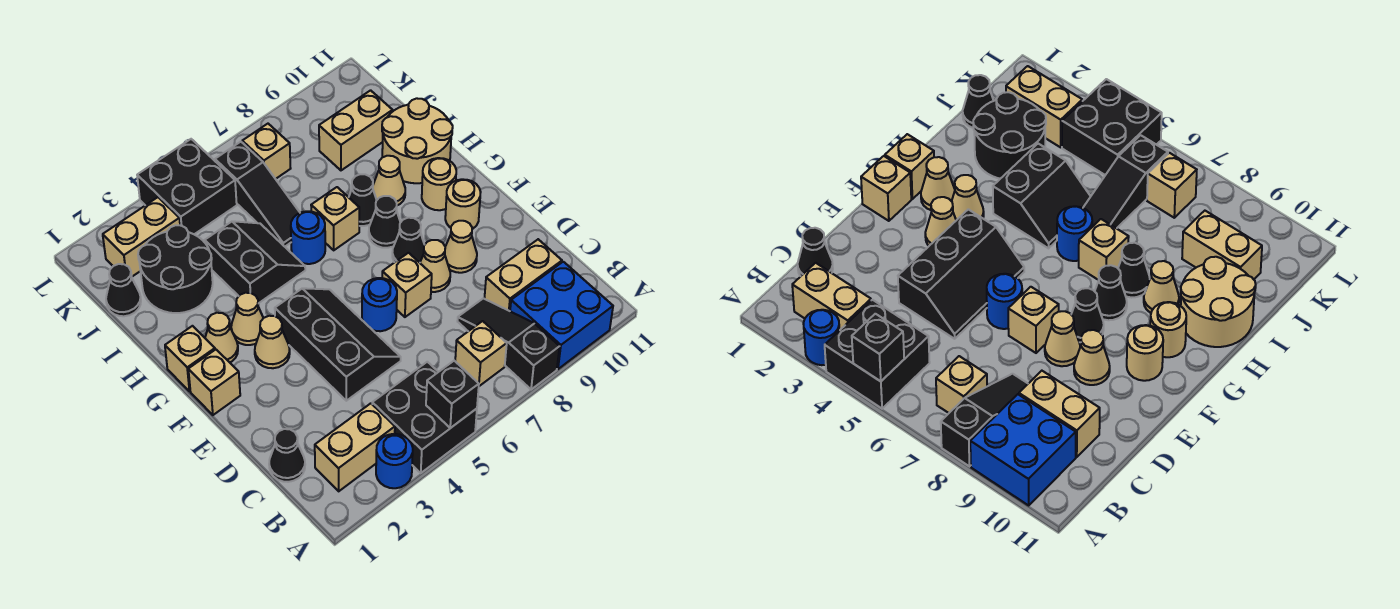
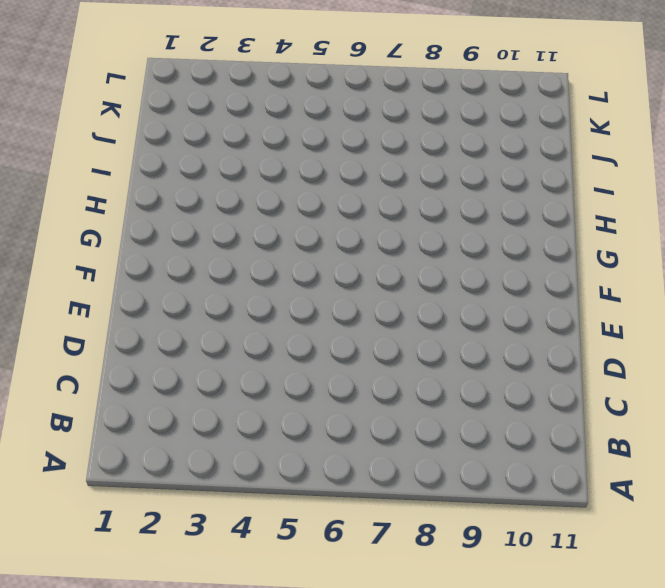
none -> blue round brick A3 level 1
none -> black brick A4:B5 level 1
none -> black slope A8:C8 level 1 top A
none -> blue brick A9:B10 level 1

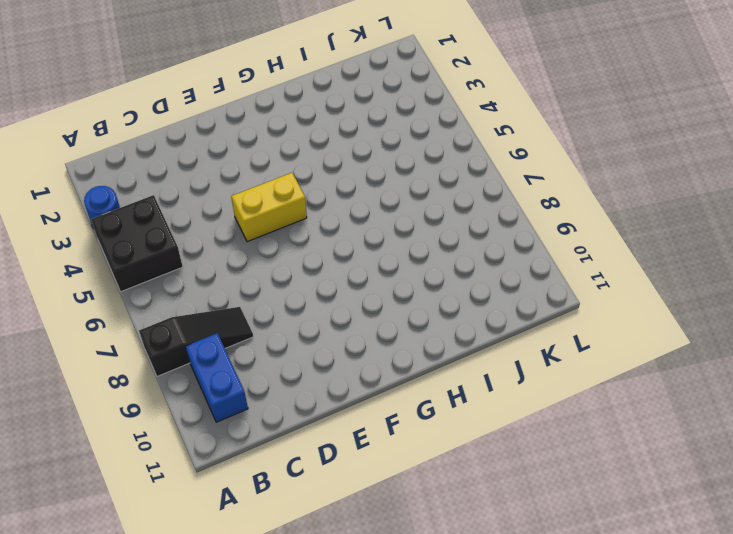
blue brick B9:B10 level 1 -> blue brick A9:B10 level 1
yellow brick E5:F5 level 1 -> black slope D4:F5 level 1 top 4
none -> tan brick B2:B3 level 1
none -> tan brick B7 level 1
none -> black cone C1 level 1
none -> tan brick C9:C10 level 1

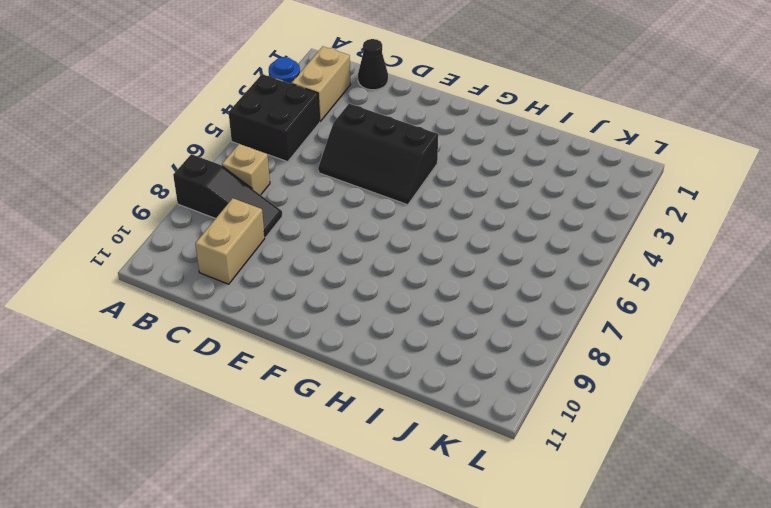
none -> blue brick A9:B10 level 1
none -> blue round brick E6 level 1
none -> tan brick E7 level 1
none -> tan cone E8 level 1

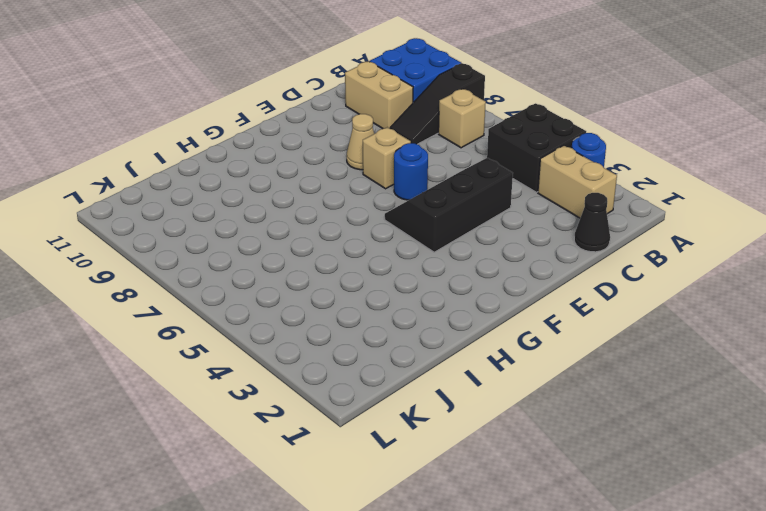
none -> tan cone E9 level 1
none -> tan brick F1 level 1
none -> tan cone F3 level 1
none -> black cone F8 level 1

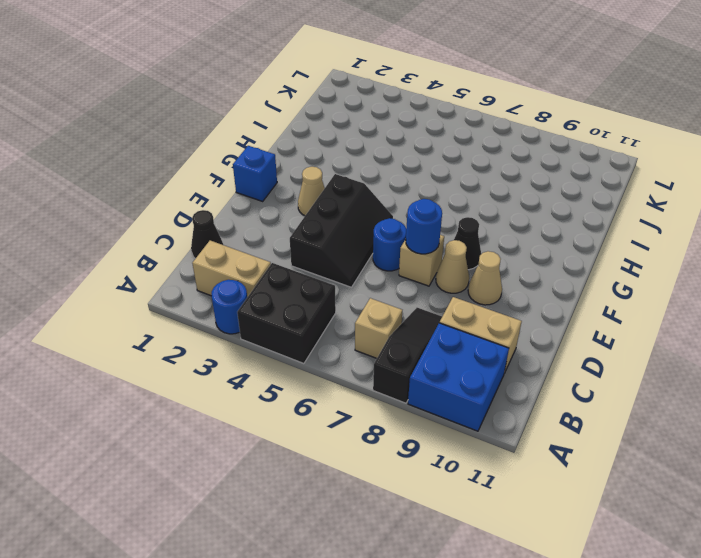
blue round brick E7 level 2 -> blue round brick H6 level 1
blue brick F1 level 1 -> tan brick F1 level 1
none -> tan round brick F10 level 1
none -> tan brick G1 level 1
none -> tan cone G2 level 1
none -> tan cone G3 level 1

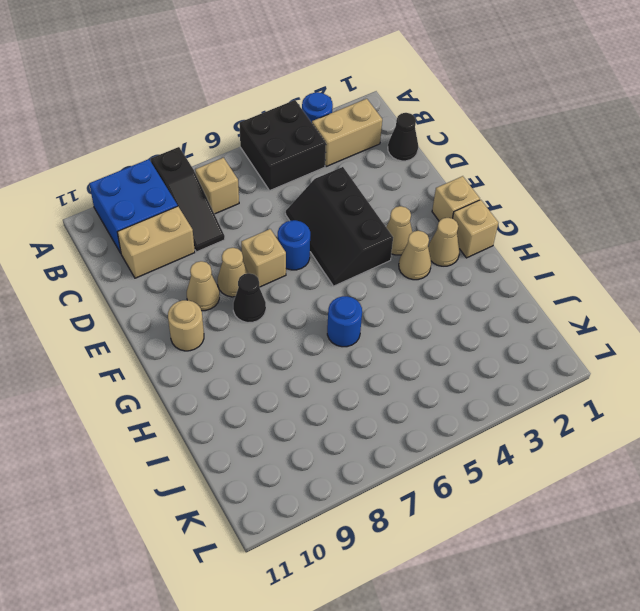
none -> black cone G8 level 1
none -> tan round brick G10 level 1
none -> black slope H4:I5 level 1 top 4
none -> tan brick H7 level 1

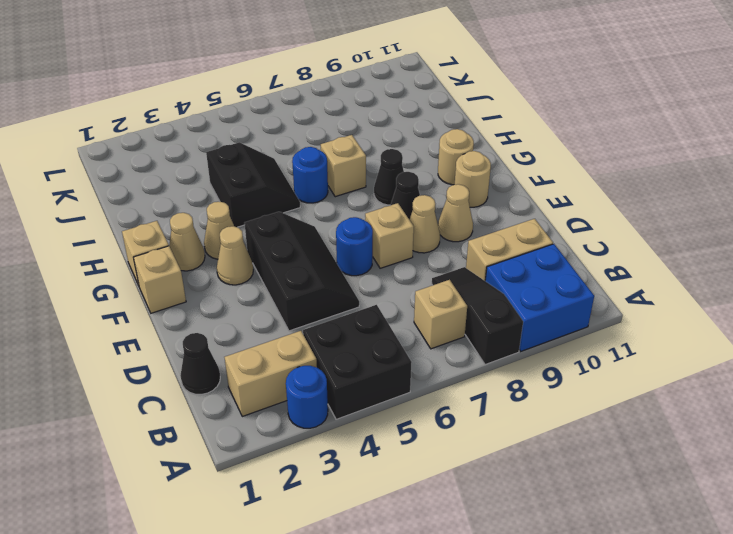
none -> black cone H8 level 1
none -> tan cone H9 level 1
none -> tan round brick H10:I11 level 1
none -> black round brick I2:J3 level 1

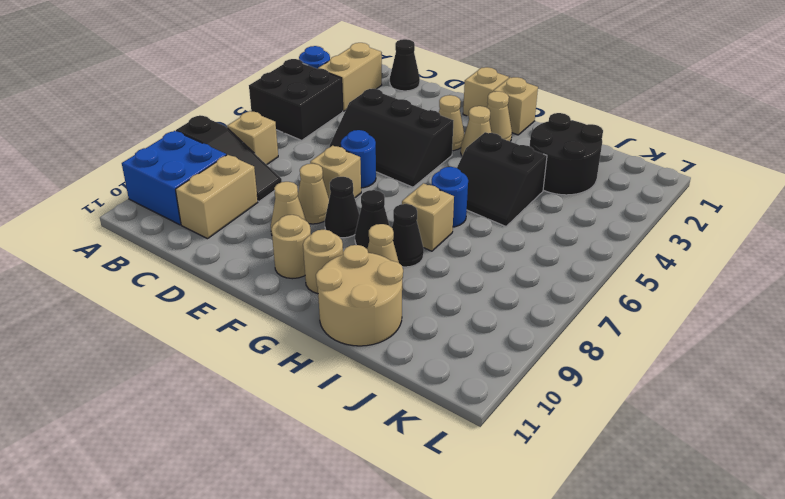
none -> black slope I6:K6 level 1 top K
none -> black cone J1 level 1
none -> tan brick J9:J10 level 1
none -> tan brick K2:K3 level 1

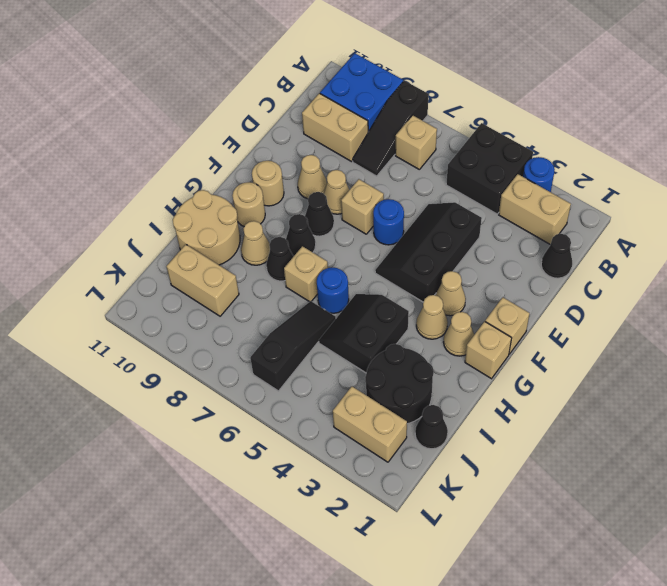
none -> black brick K4:L5 level 1
none -> tan brick K7 level 1
none -> black brick A5 level 2

